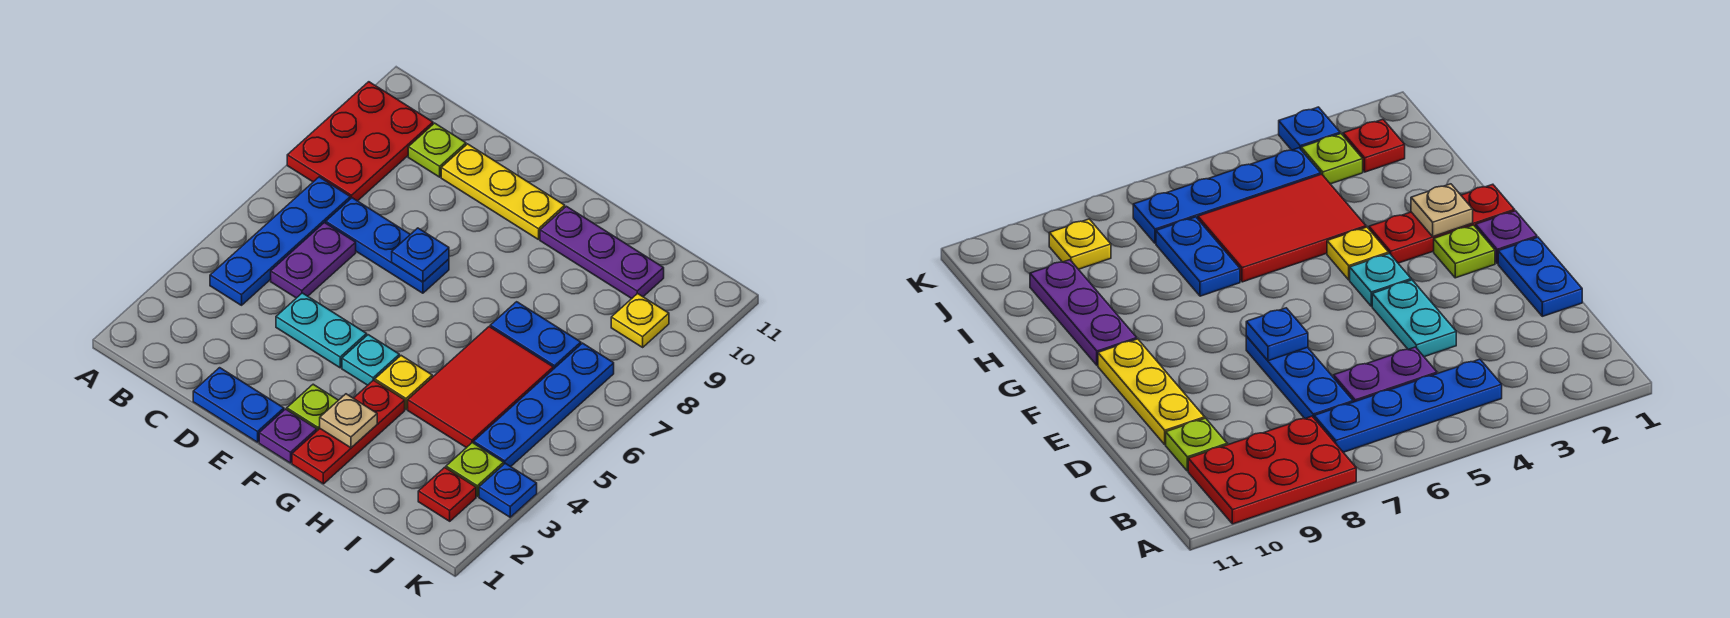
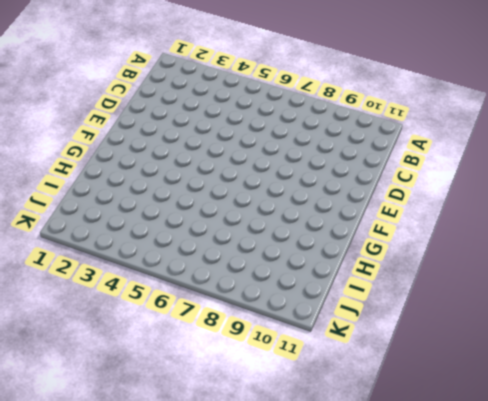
none -> red plate A8:B10 level 1
none -> blue plate B4:B7 level 1
none -> purple plate C5:C6 level 1

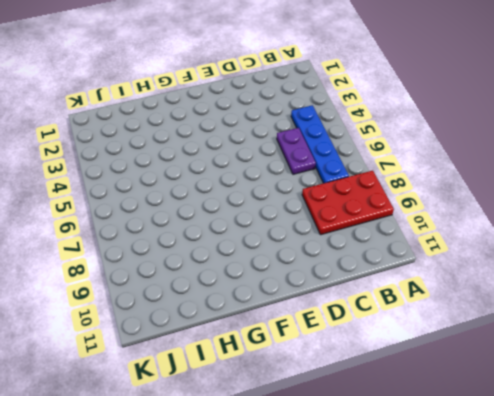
red plate A8:C9 level 1 -> red plate A8:B10 level 1
none -> blue plate C7:E7 level 1
none -> lime plate C10 level 1
none -> blue plate D1:E1 level 1

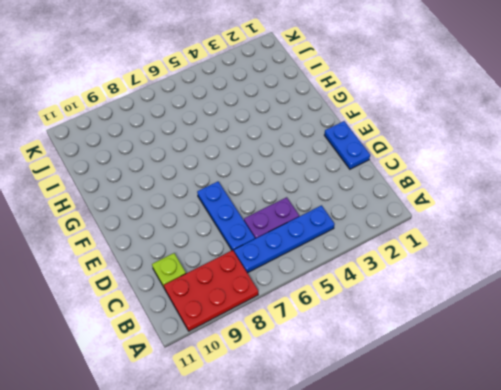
none -> cyan plate D4:E4 level 1
none -> yellow plate D10:F10 level 1
none -> purple plate F1 level 1

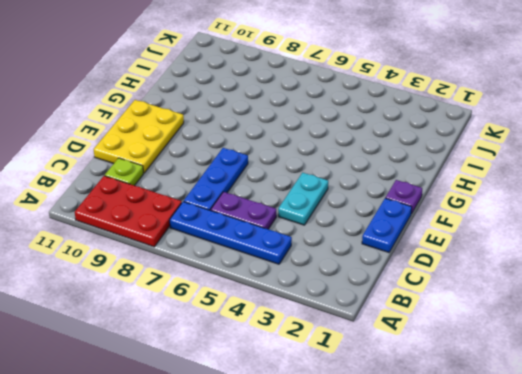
yellow plate D10:F11 level 1 -> yellow plate D10:F10 level 1
none -> lime plate F2 level 1
none -> cyan plate F4 level 1
none -> red plate G1:G3 level 1

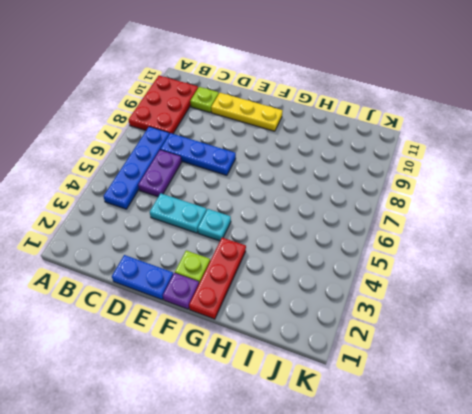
none -> yellow plate G4 level 1
none -> purple plate G10:I10 level 1
none -> red tile H4:I6 level 1

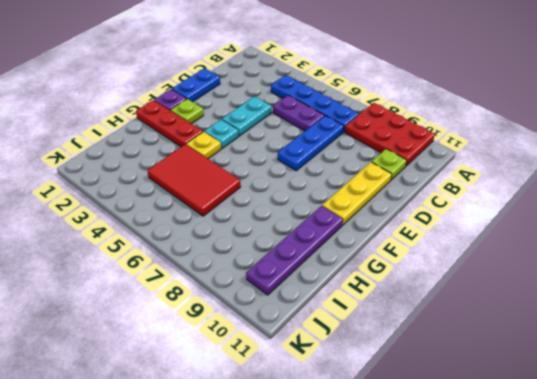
purple plate G10:J10 level 1 -> purple plate G10:I10 level 1
none -> blue plate H7:I7 level 1
none -> red plate J2 level 1
none -> lime plate J3 level 1

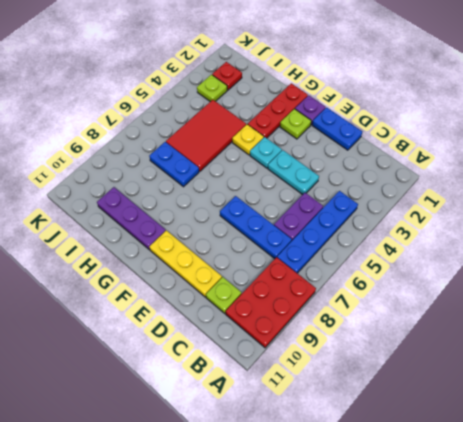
none -> blue plate J4:J7 level 1
none -> yellow plate J9 level 1
none -> blue plate K3 level 1

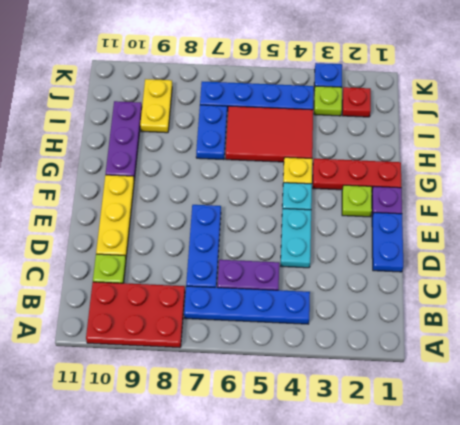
yellow plate I9:J9 level 1 -> yellow plate J9 level 1
none -> blue plate E7 level 2
none -> tan plate G2 level 2

